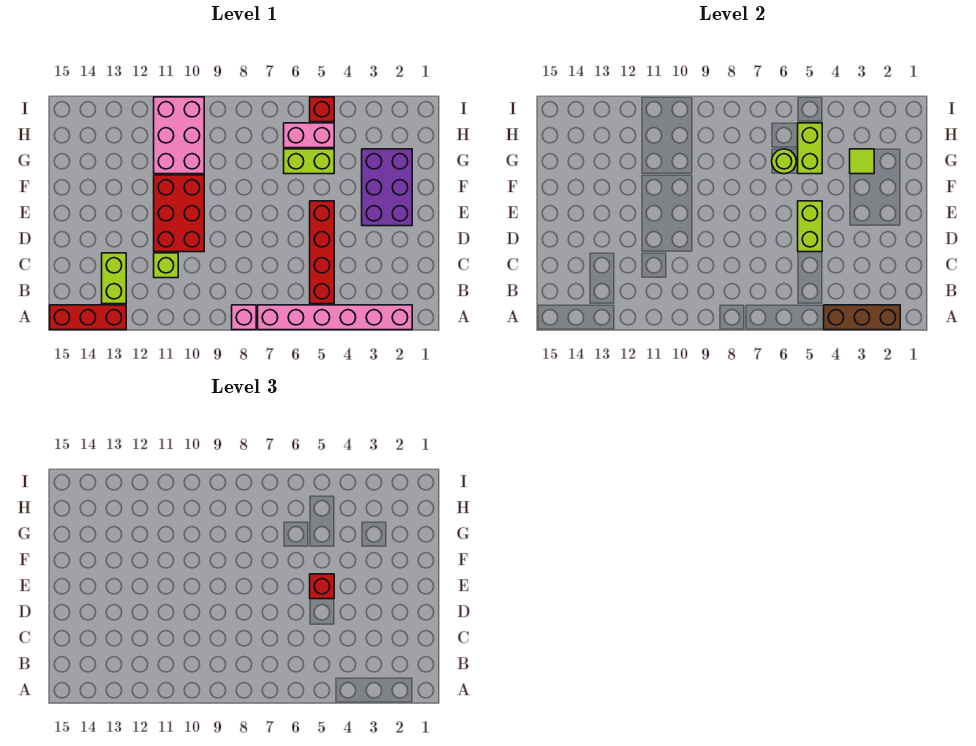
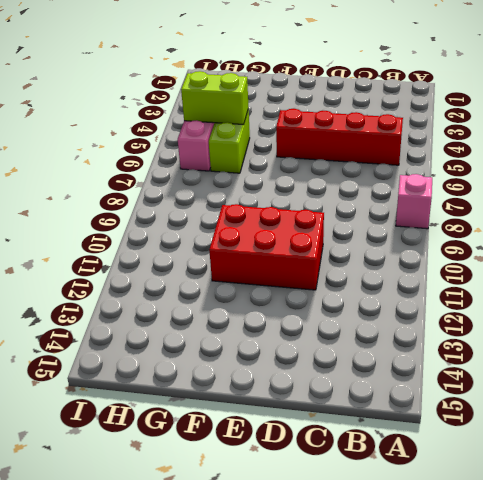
none -> pink brick A2:A7 level 1
none -> red brick A13:A15 level 1
none -> lime brick B13:C13 level 1

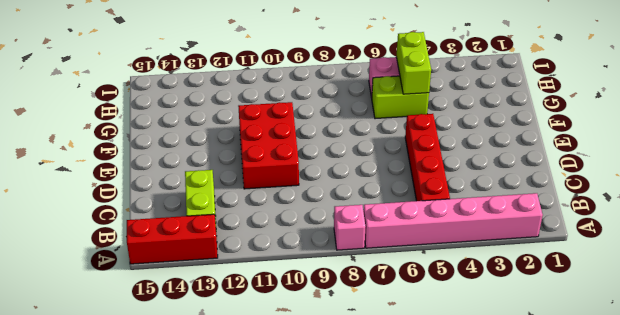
none -> lime brick C11 level 1
none -> purple brick E2:G3 level 1
none -> pink brick G10:I11 level 1

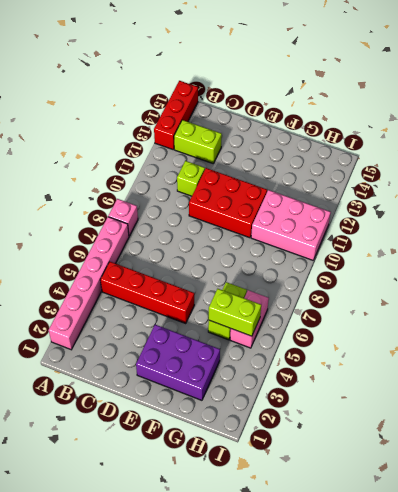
none -> red brick I5 level 1
none -> brown brick A2:A4 level 2
none -> lime brick D5:E5 level 2

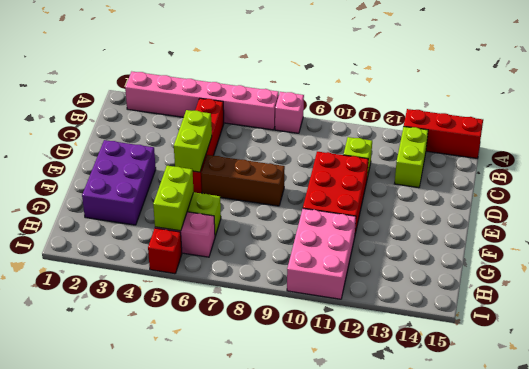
brown brick E6:E8 level 1 -> brown brick A2:A4 level 2
none -> lime tile G3 level 2
none -> lime round brick G6 level 2
none -> red brick E5 level 3

